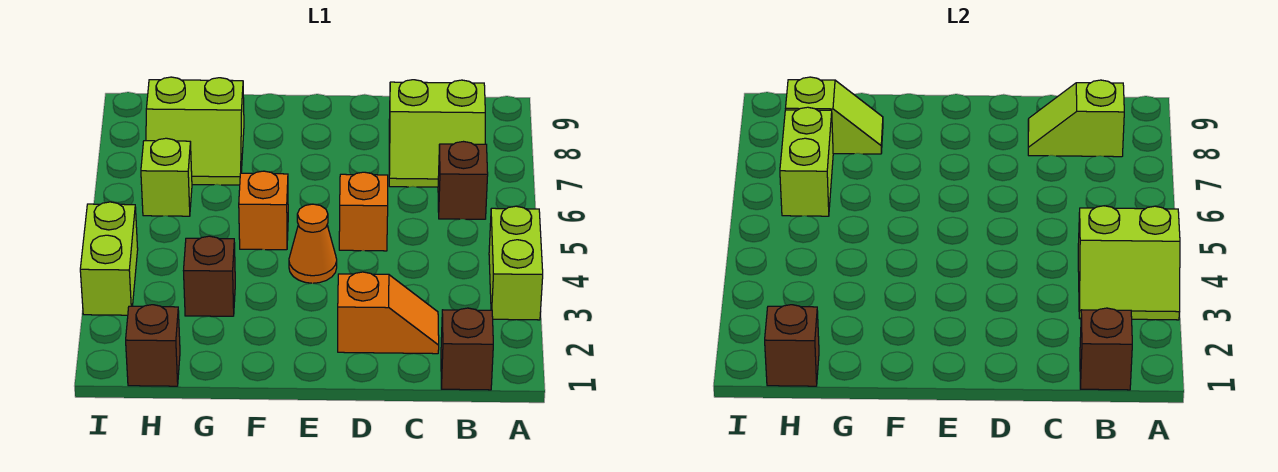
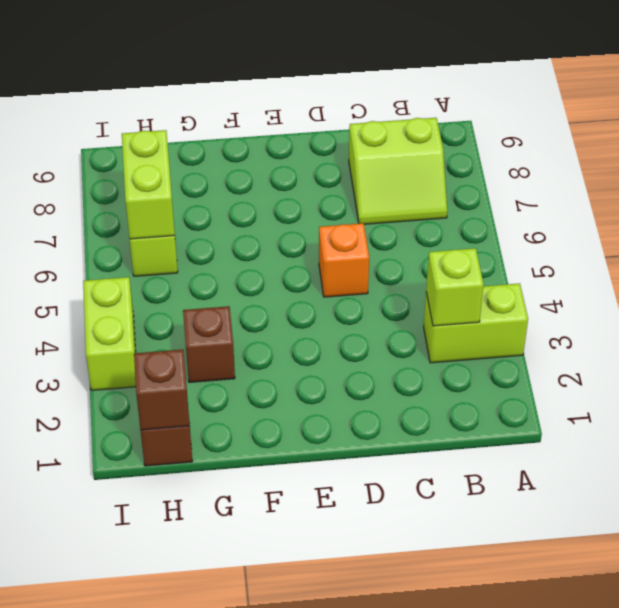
lime brick A3:B3 level 1 -> lime brick A3:A4 level 1
lime brick B3 level 2 -> lime slope A3:B4 level 2 top 4
none -> brown brick B1 level 1
none -> brown brick B6 level 1
none -> orange slope C2:D2 level 1 top D

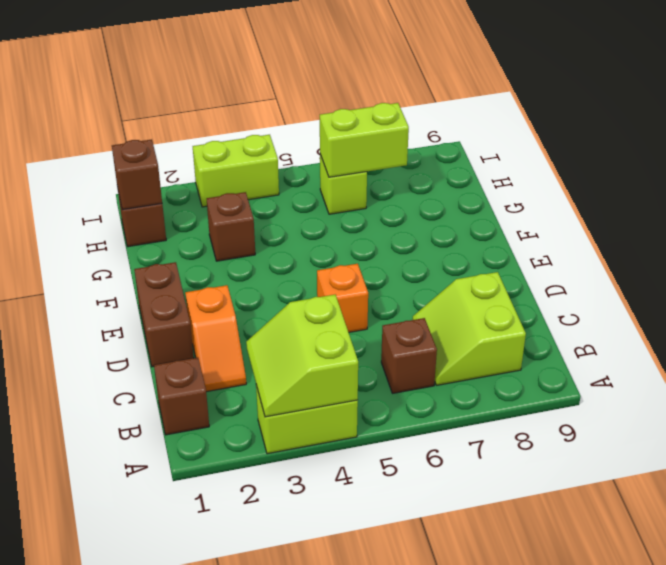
brown brick D1:E1 level 1 -> none
none -> orange cone E4 level 1
none -> orange brick F5 level 1
none -> lime slope G7:H8 level 1 top 8

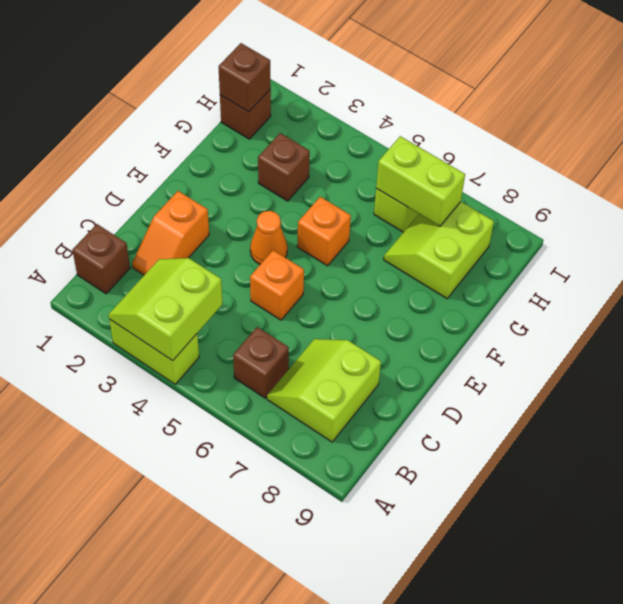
none -> lime brick I3:I4 level 1
none -> brown brick B1 level 2
none -> lime slope B8:C8 level 2 top B

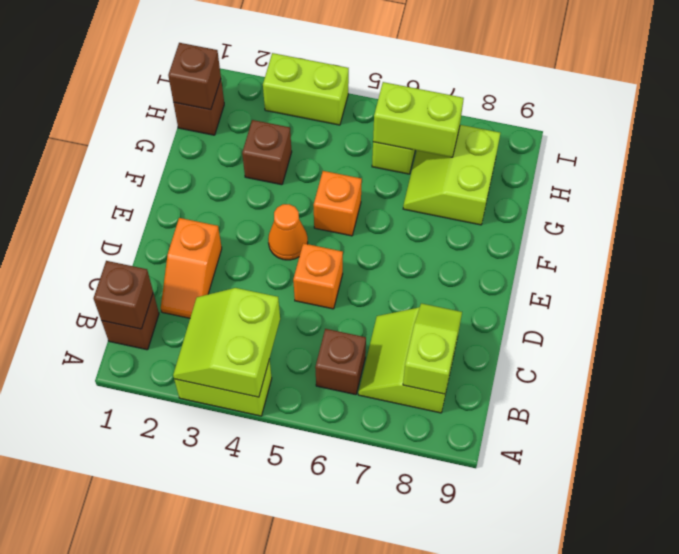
none -> lime slope G8:H8 level 2 top H

